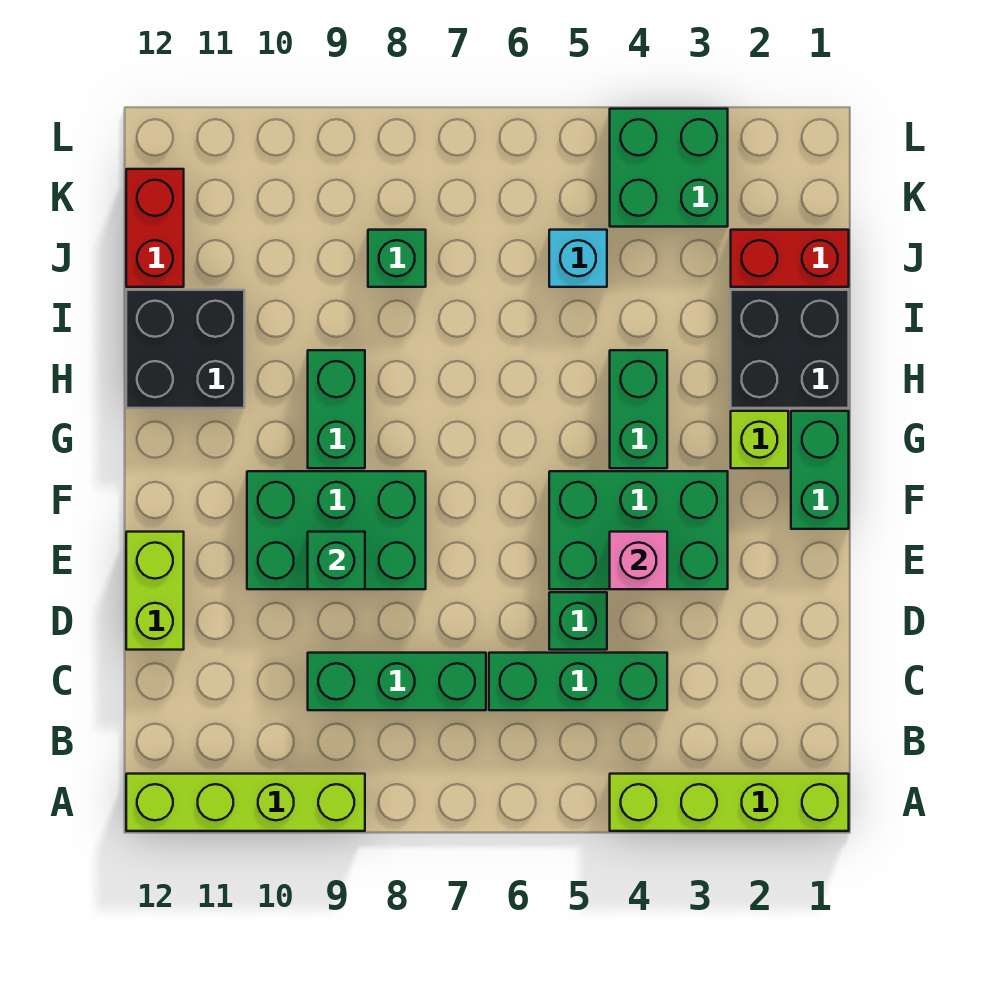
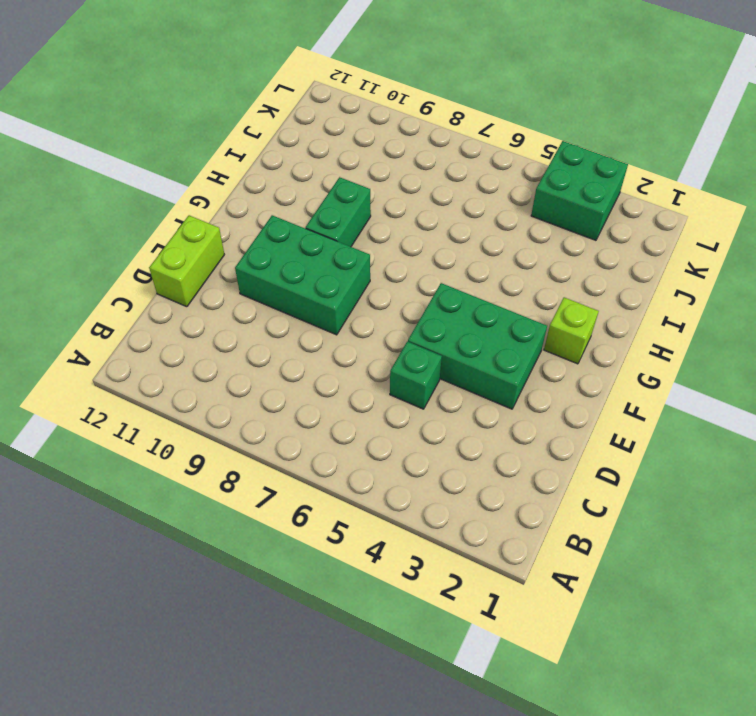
none -> lime brick A1:A4 level 1
none -> lime brick A9:A12 level 1
none -> green brick C4:C6 level 1

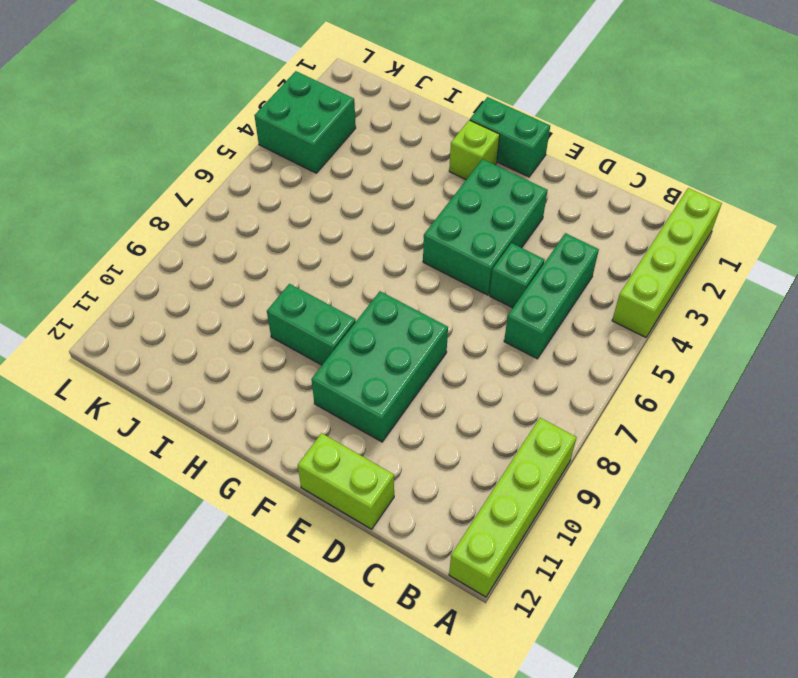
none -> green brick C7:C9 level 1
none -> green brick G4:H4 level 1
none -> black brick H1:I2 level 1

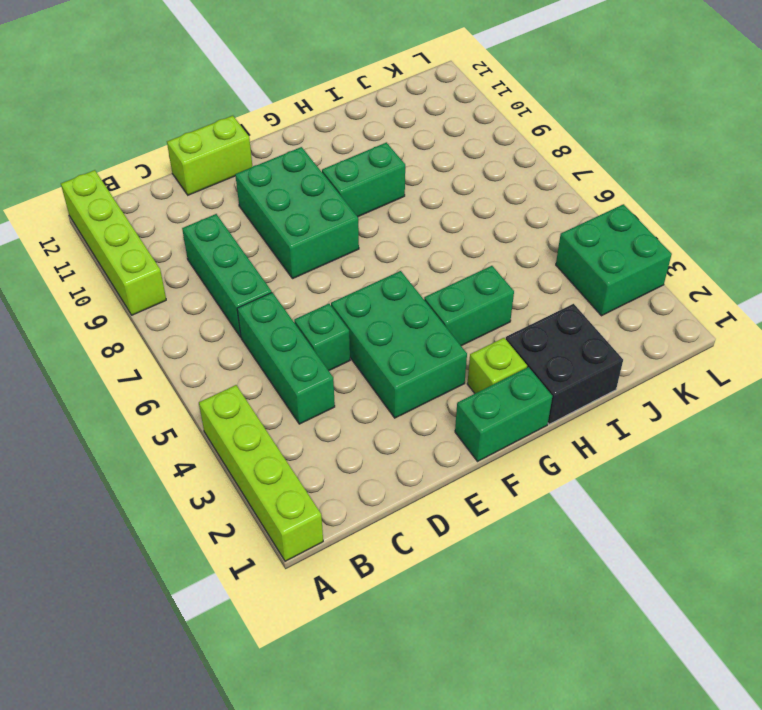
none -> black brick H11:I12 level 1
none -> red brick J1:J2 level 1
none -> cyan brick J5 level 1

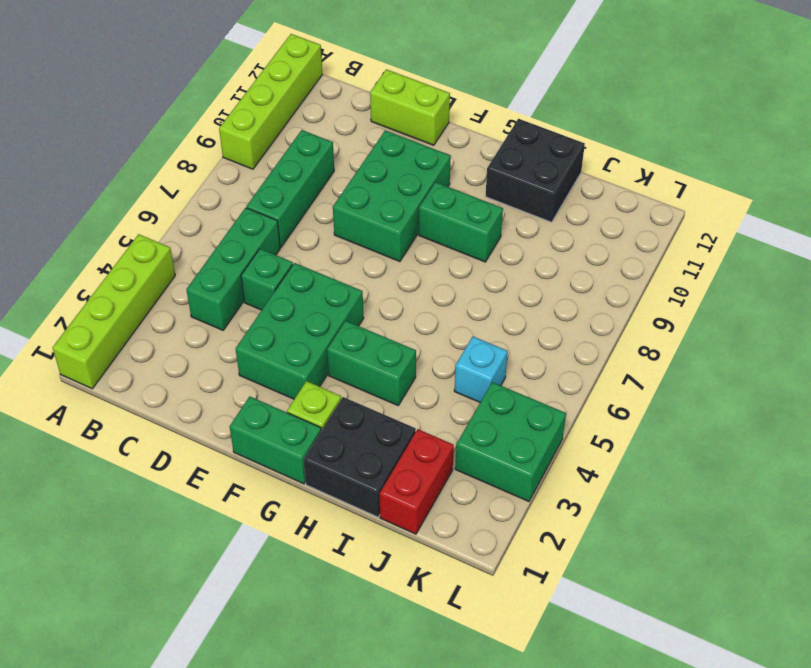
none -> green brick J8 level 1
none -> red brick J12:K12 level 1
none -> pink brick E4 level 2

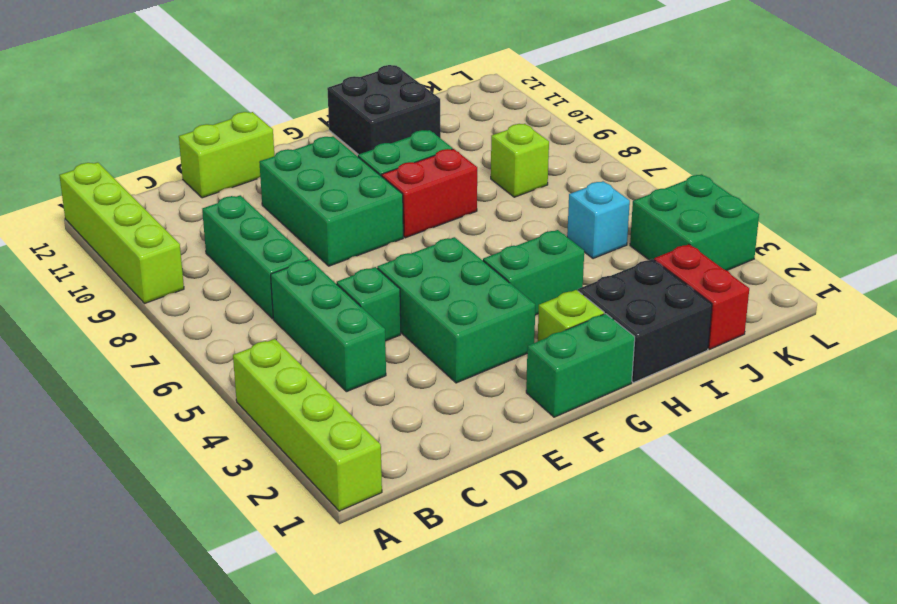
red brick G8:H8 level 1 -> red brick J12:K12 level 1
lime brick J8 level 1 -> green brick J8 level 1
none -> pink brick E4 level 2
none -> green brick E9 level 2

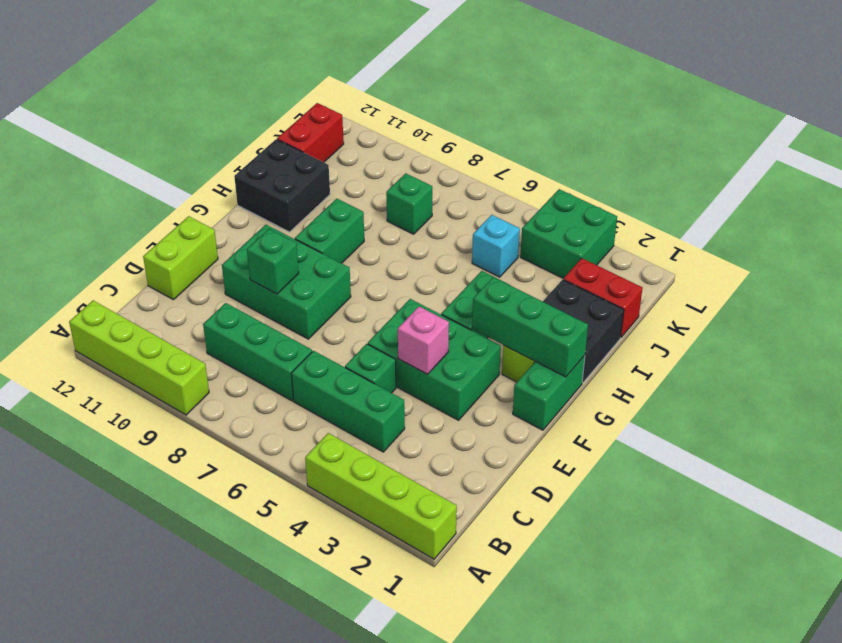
green brick G1:G3 level 2 -> none

